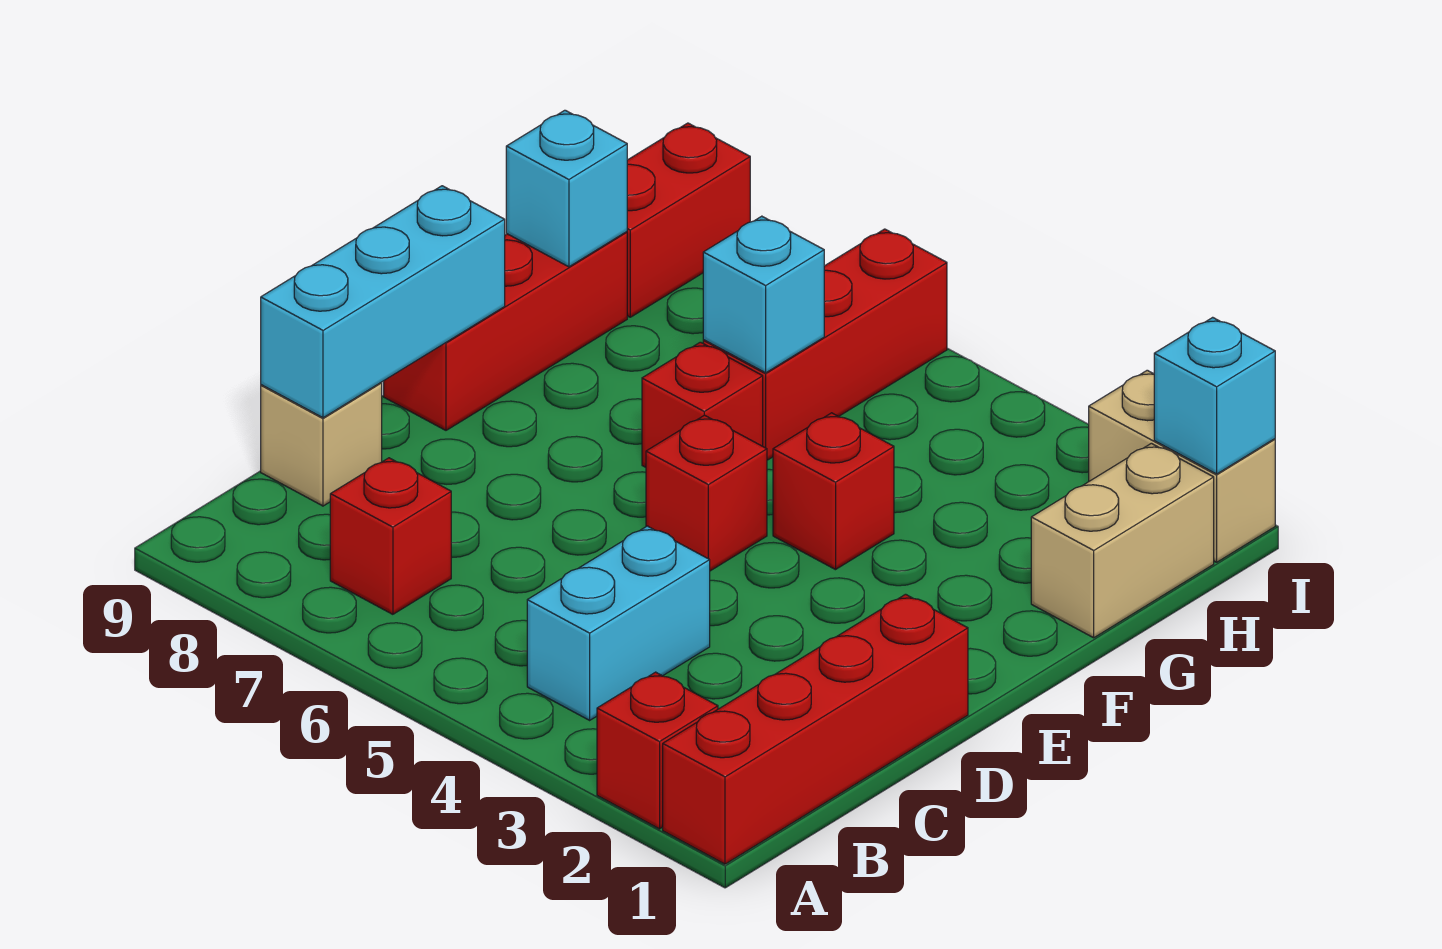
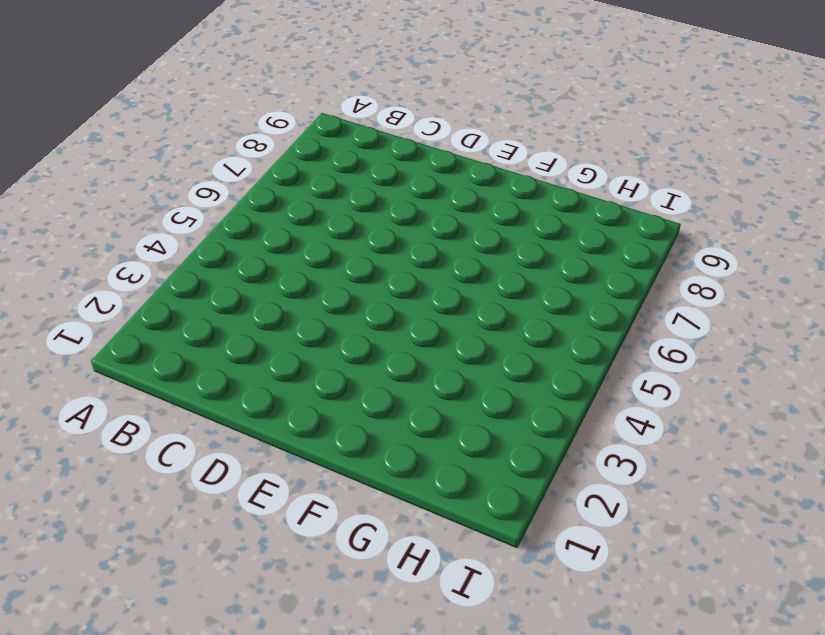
none -> red brick A1:D1 level 1
none -> red brick A2 level 1
none -> cyan brick B4:C4 level 1

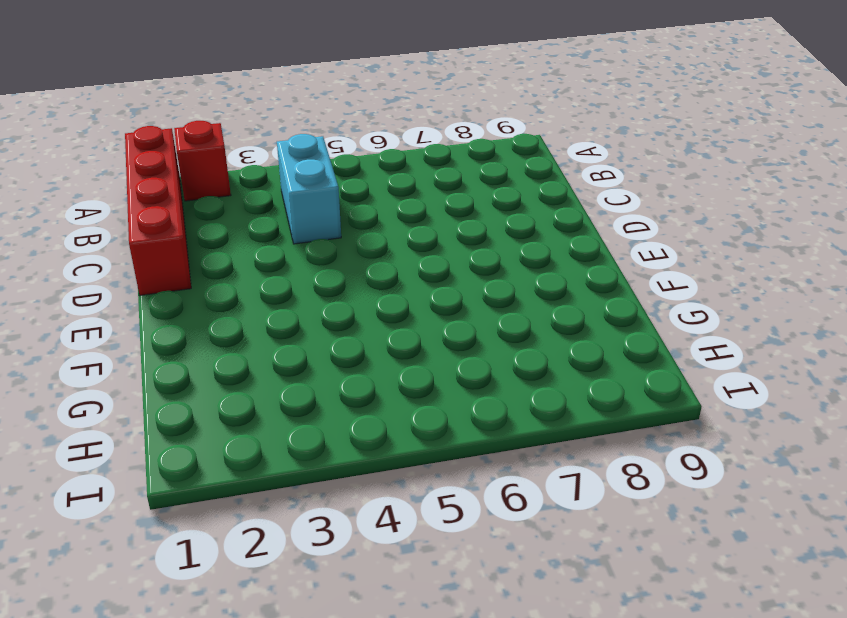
none -> red brick B7 level 1
none -> tan brick C9 level 1
none -> red brick E5 level 1

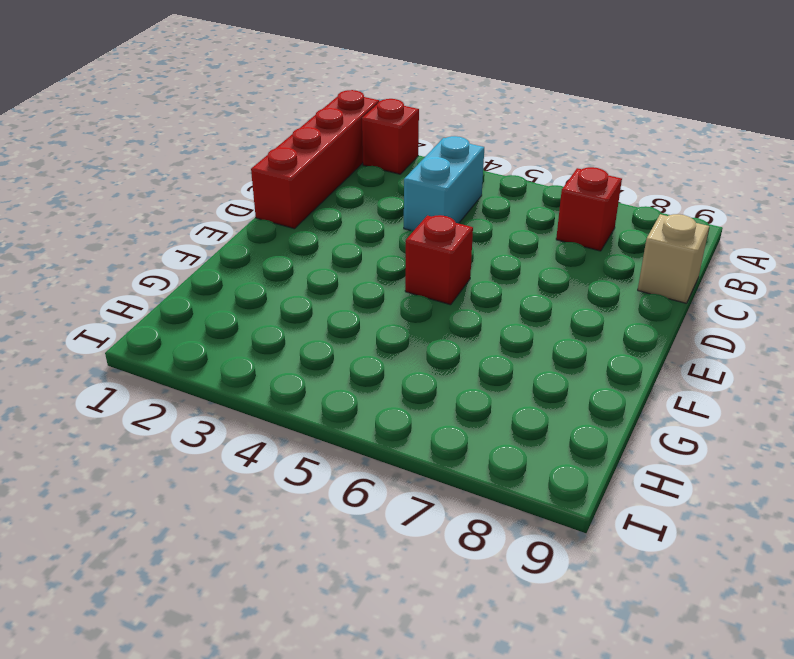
none -> red brick E9:G9 level 1
none -> red brick F4 level 1
none -> red brick F6 level 1

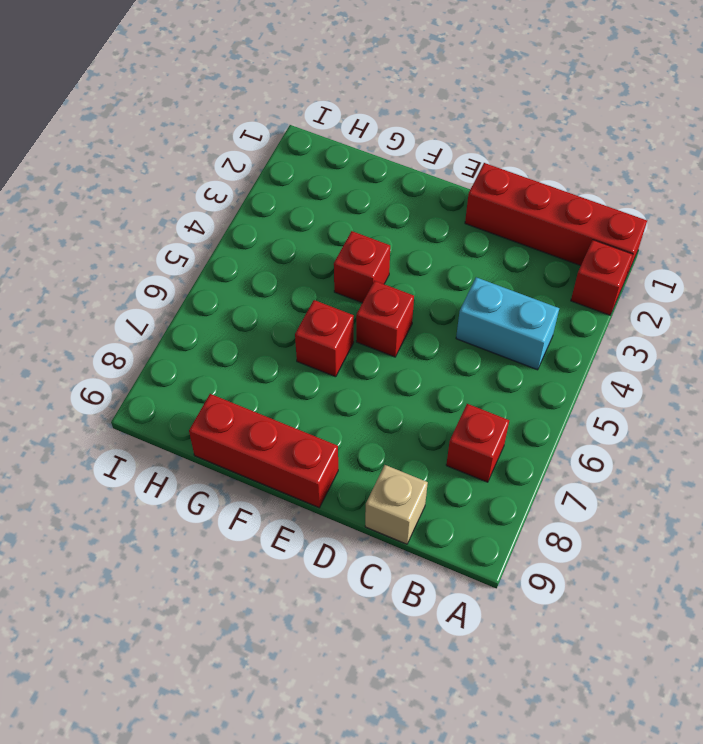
none -> tan brick G1:H1 level 1
none -> red brick G6:I6 level 1
none -> red brick H9:I9 level 1

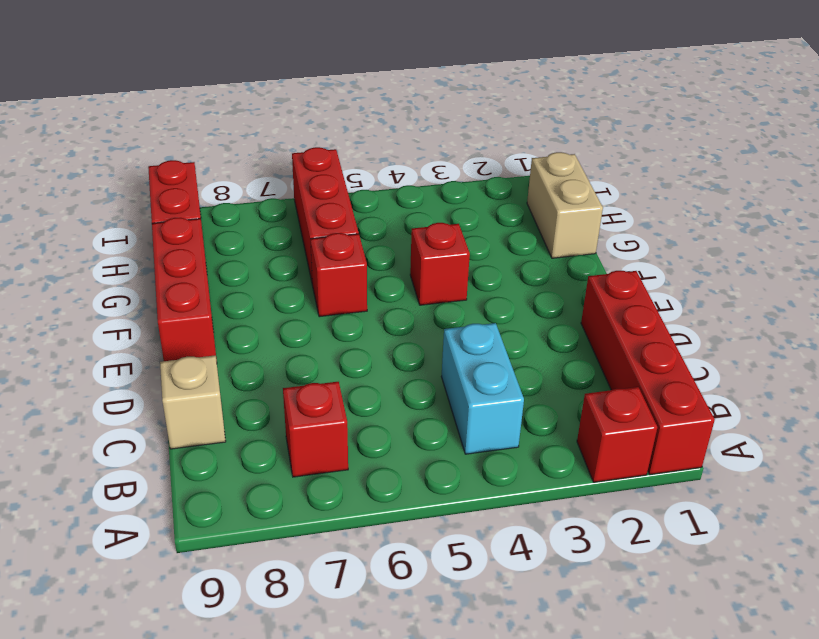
none -> red brick E5 level 1
none -> tan brick I1:I2 level 1
none -> cyan brick C9:E9 level 2

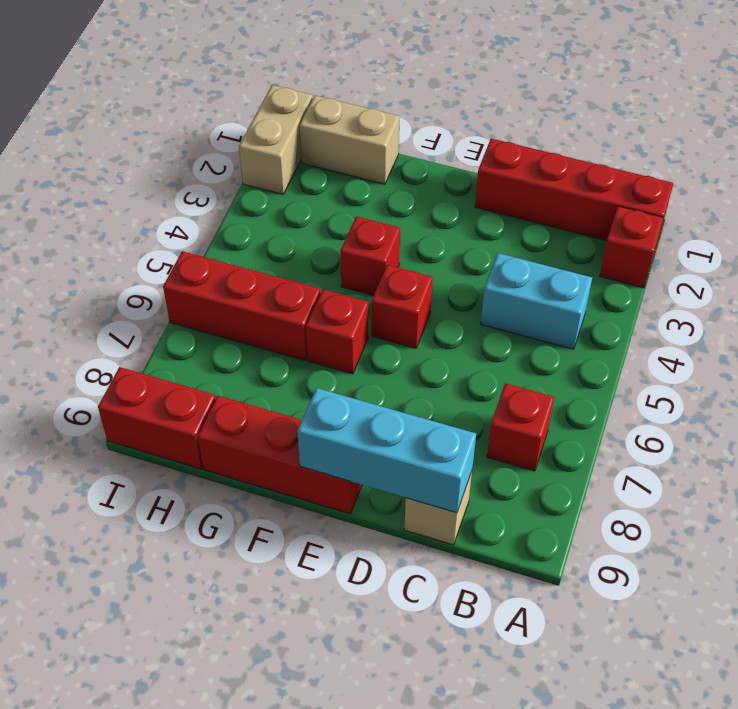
none -> cyan brick G6 level 2
none -> cyan brick G9 level 2
none -> cyan brick I1 level 2

